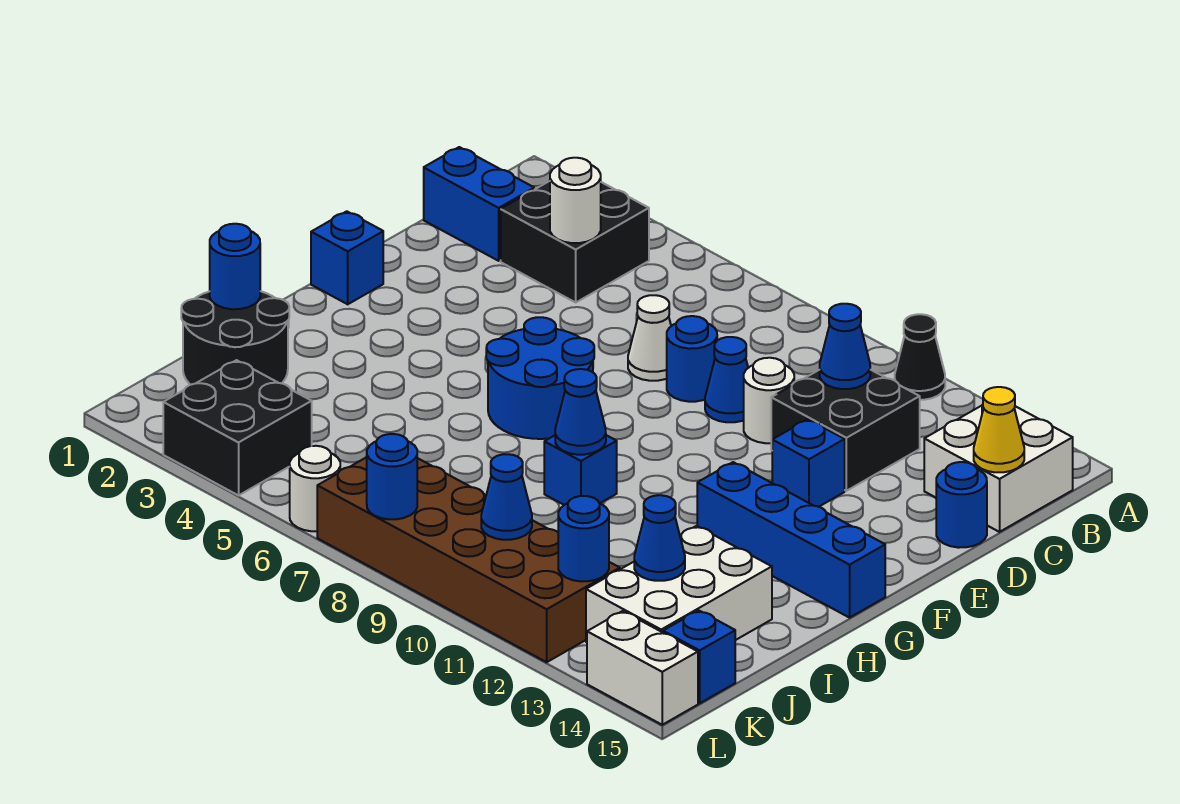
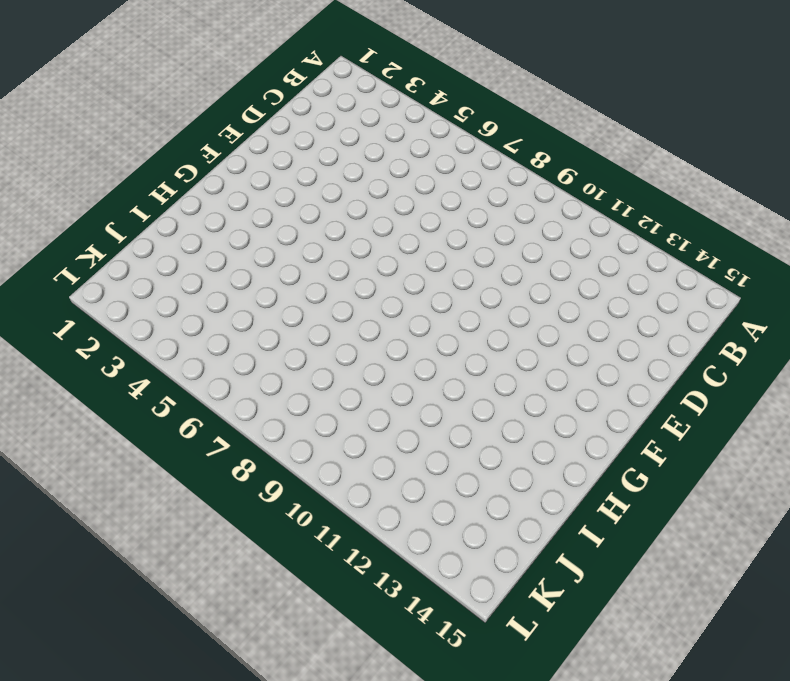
none -> black cone A11 level 1
none -> black brick B3:C4 level 1
none -> white brick B14:C15 level 1
none -> blue brick C1:C2 level 1

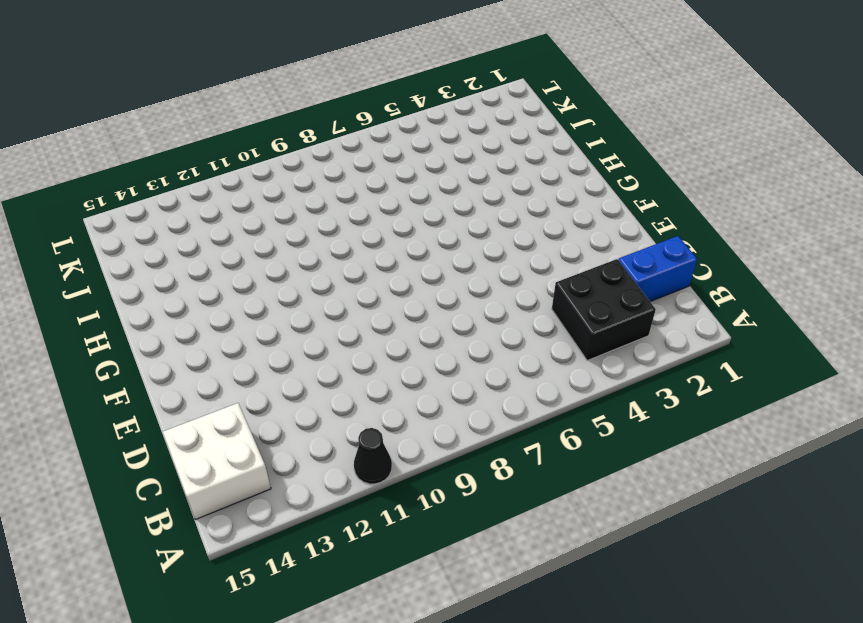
none -> black brick C11:D12 level 1
none -> white cone D7 level 1
none -> blue round brick D8 level 1
none -> blue cone D9 level 1

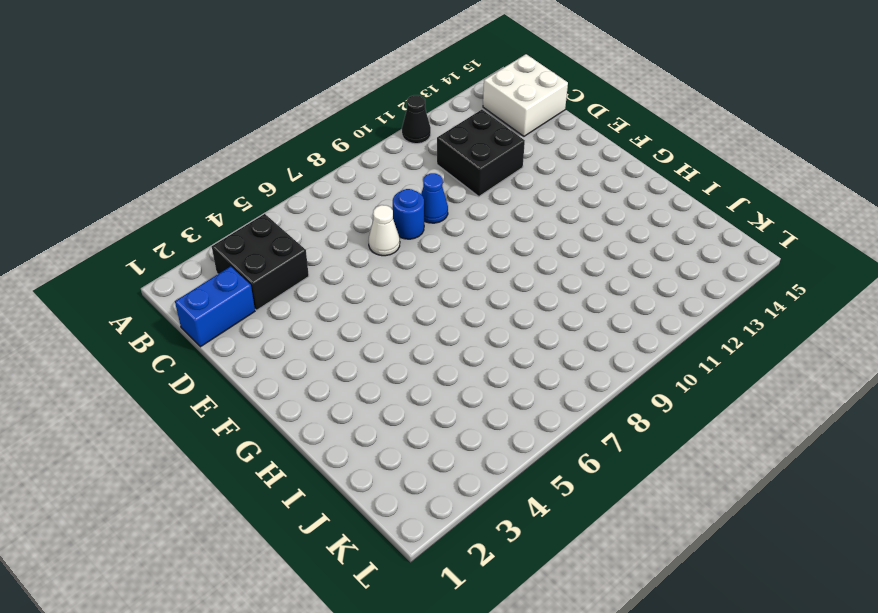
none -> white round brick D10 level 1
none -> blue round brick D15 level 1
none -> blue brick E12 level 1
none -> blue brick F1 level 1

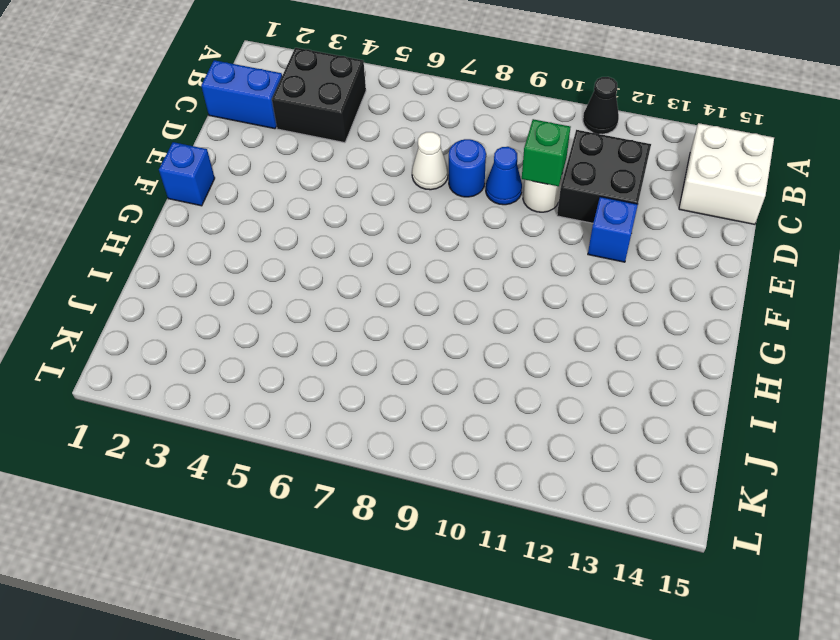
green brick D10 level 2 -> none
none -> blue round brick D15 level 1
none -> blue round brick F6:G7 level 1
none -> blue brick G12:G15 level 1
none -> blue brick H9 level 1

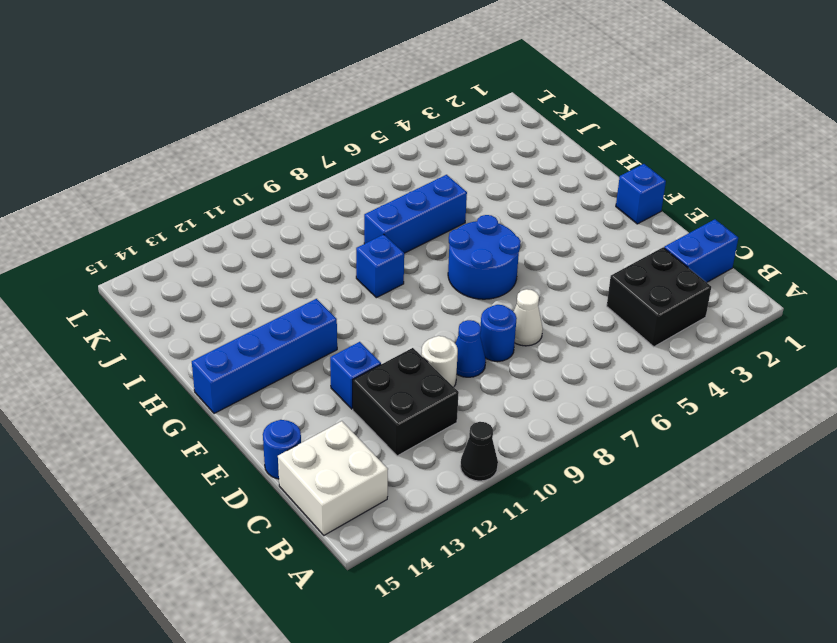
blue brick I6:I8 level 1 -> none
none -> black round brick I1:J2 level 1
none -> white brick I13:K14 level 1
none -> black brick K3:L4 level 1
none -> brown brick K7:L12 level 1

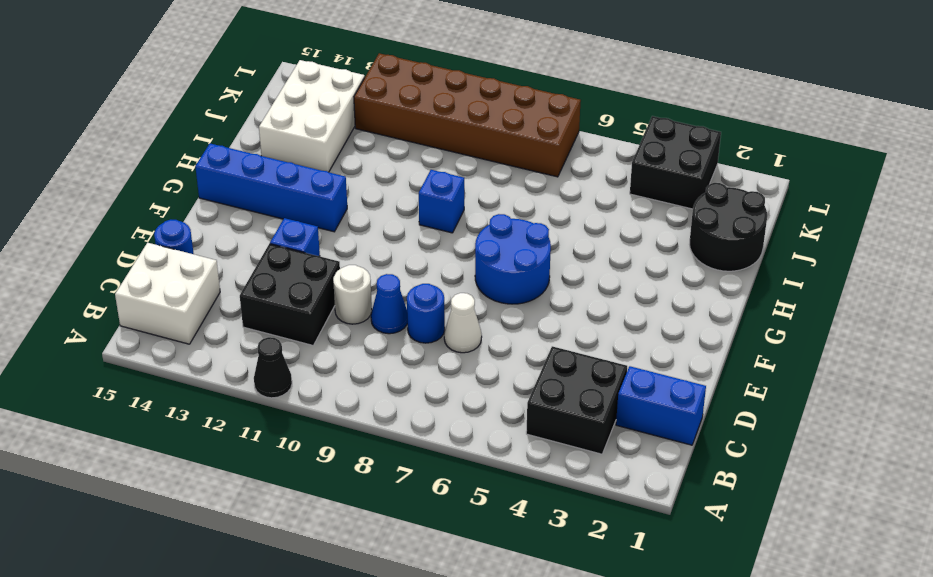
none -> blue brick F1 level 1
none -> blue brick K15 level 1
none -> white round brick L6 level 1
none -> white brick L14:L15 level 1

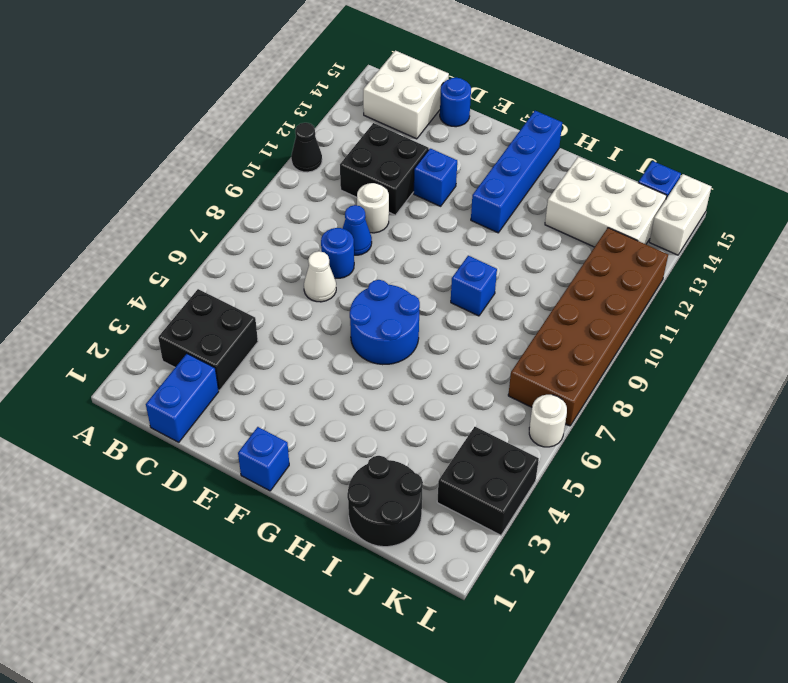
none -> white round brick C4 level 2
none -> blue cone C11 level 2
none -> yellow cone C15 level 2
none -> blue cone H9 level 2

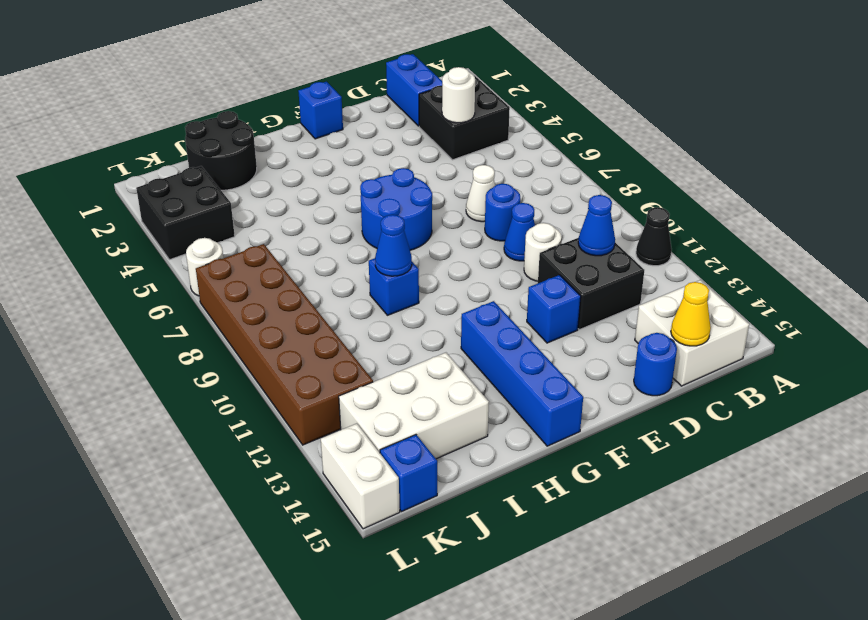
none -> blue round brick I1 level 2
none -> blue cone J13 level 2
none -> blue cone K10 level 2
none -> blue round brick K12 level 2

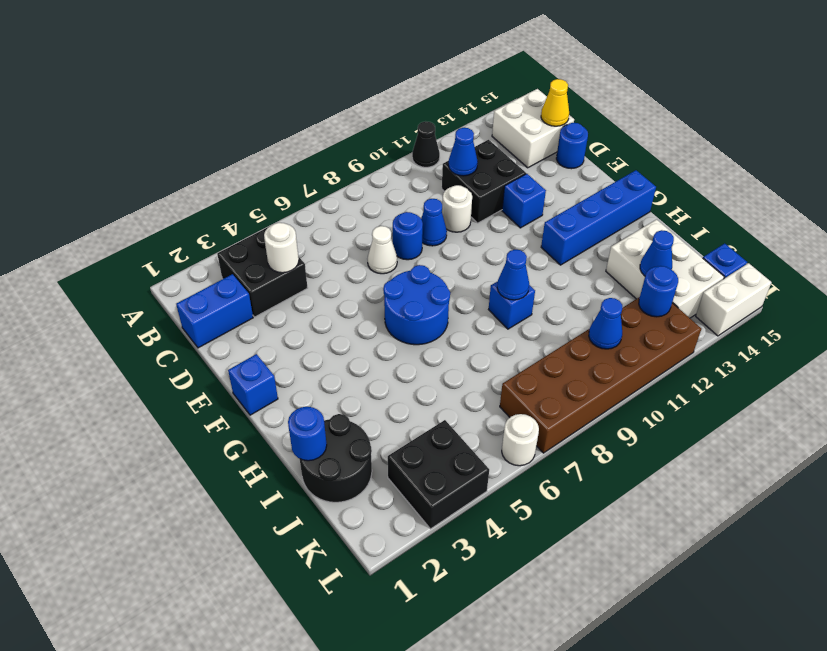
none -> blue round brick L8 level 2

